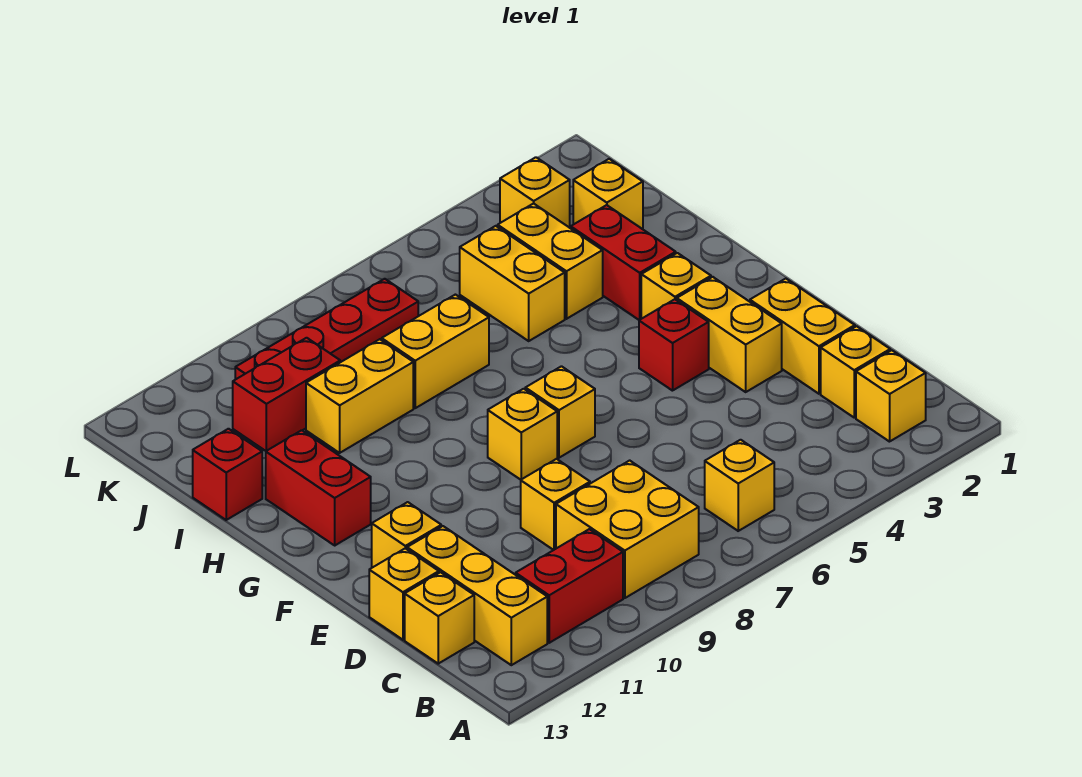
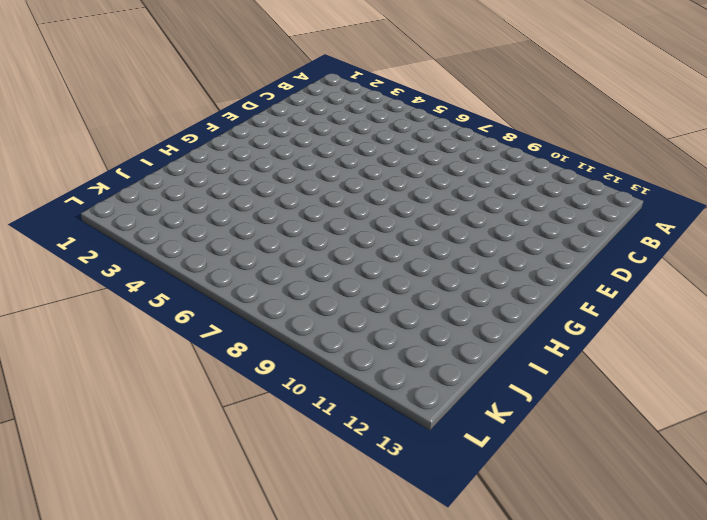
none -> yellow brick B2 level 1
none -> yellow brick B6 level 1
none -> yellow brick B8:C9 level 1

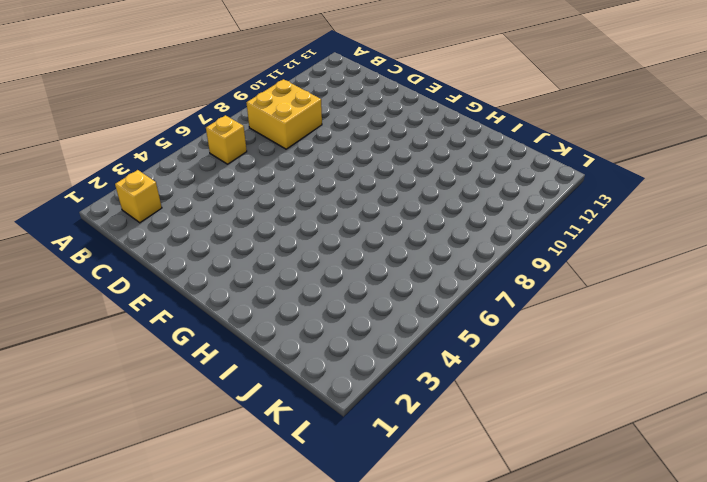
none -> red brick B10:B11 level 1
none -> yellow brick B12:D12 level 1
none -> yellow brick C2 level 1

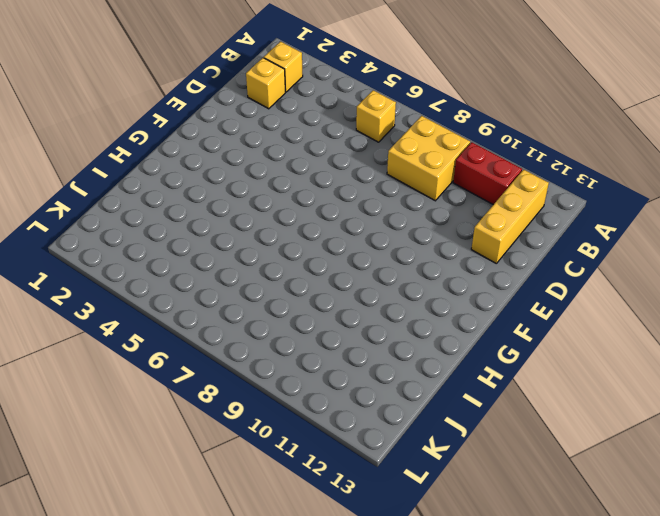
none -> yellow brick C13 level 1
none -> yellow brick D2:E2 level 1
none -> yellow brick D9 level 1

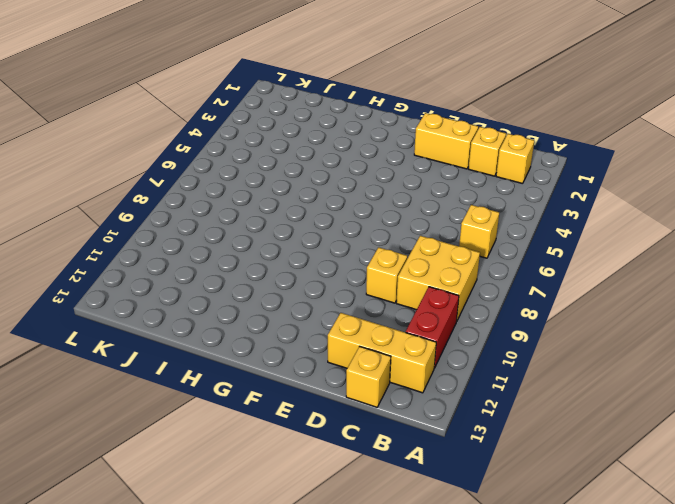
none -> yellow brick D13 level 1
none -> yellow brick E3:F3 level 1
none -> yellow brick E12 level 1

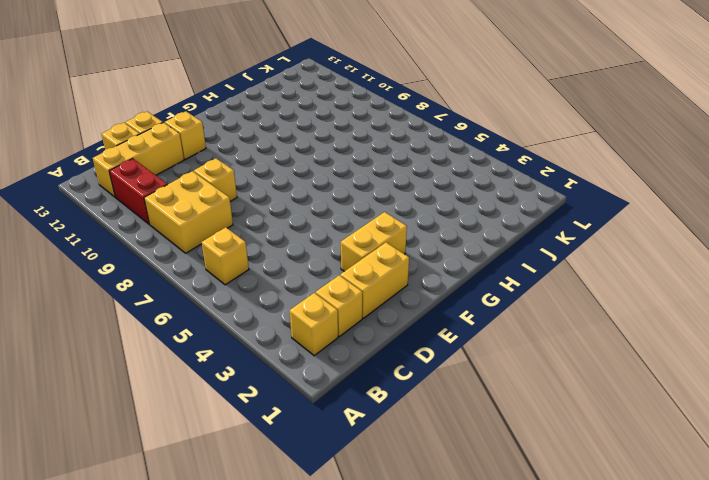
none -> red brick F4 level 1
none -> yellow brick F7 level 1
none -> yellow brick F8 level 1

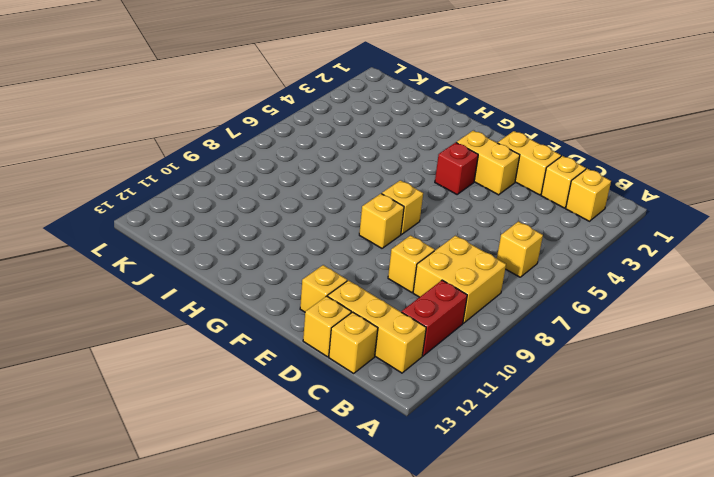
none -> yellow brick G3 level 1
none -> red brick G12:H12 level 1
none -> red brick H3:I3 level 1

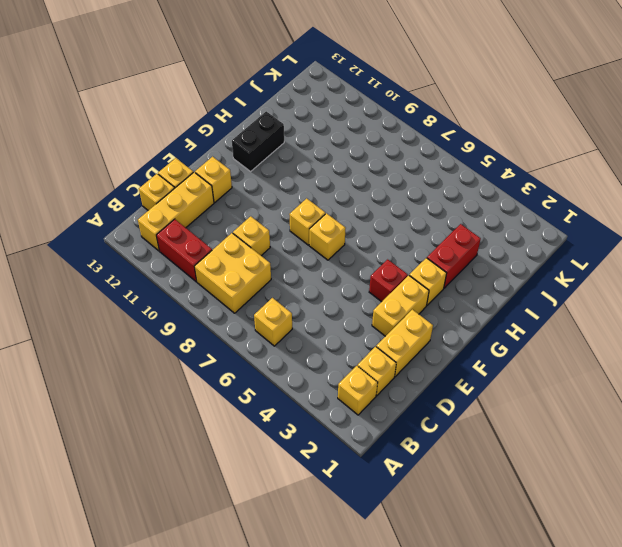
black brick G12:H12 level 1 -> red brick G12:H12 level 1
none -> yellow brick I4:J4 level 1
none -> yellow brick I5:J5 level 1
none -> yellow brick I7:I8 level 1

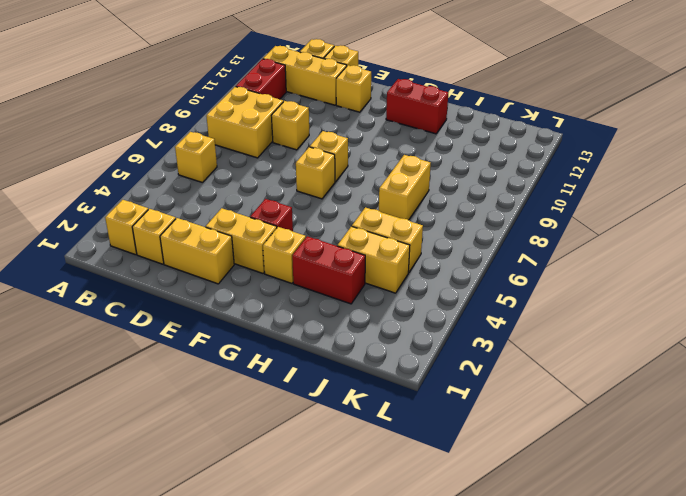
none -> yellow brick I9:I10 level 1
none -> red brick I13 level 1
none -> yellow brick J2 level 1

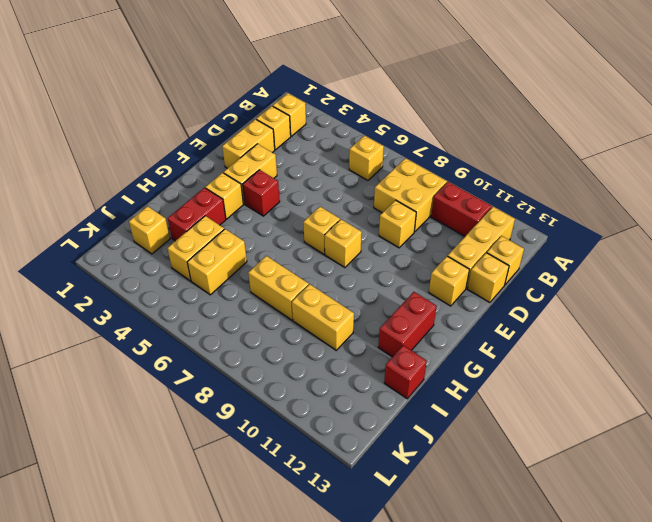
none -> red brick J10:J11 level 1
none -> yellow brick K3 level 1
none -> red plate K7:K10 level 1

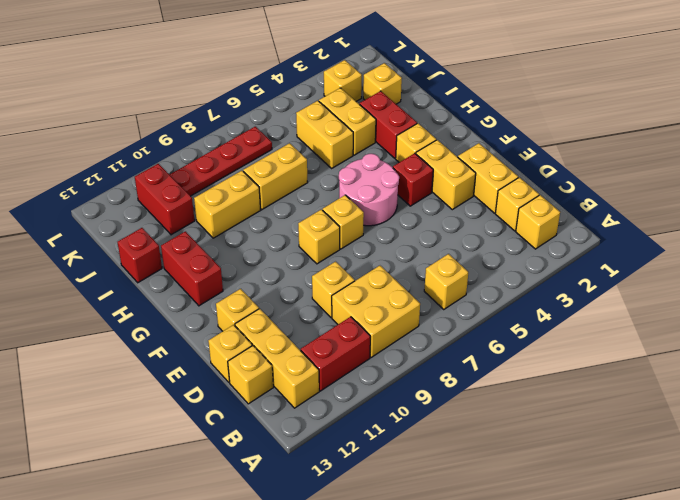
pink round brick F5:G6 level 1 -> none
red brick J11:K11 level 1 -> red brick J10:J11 level 1

